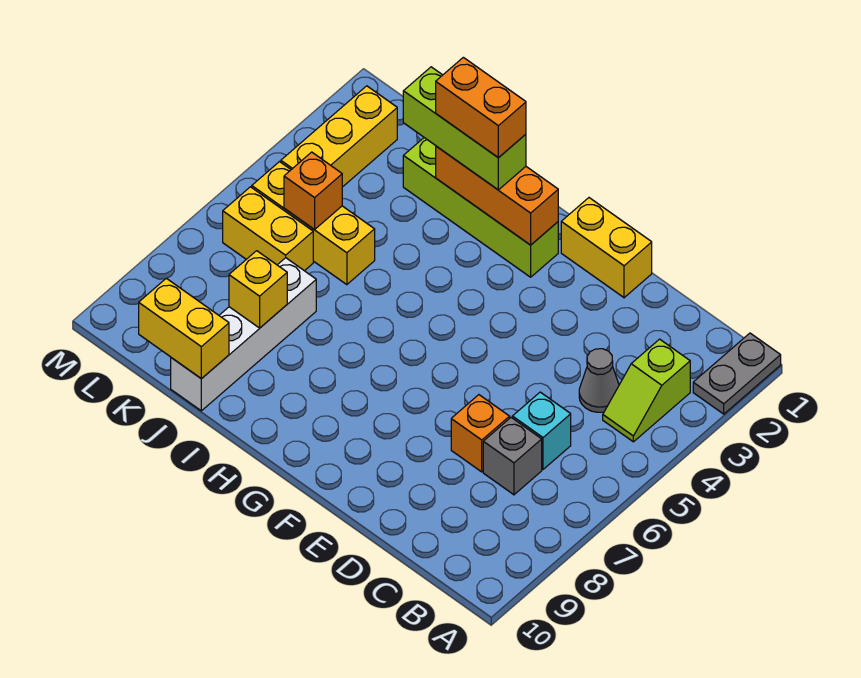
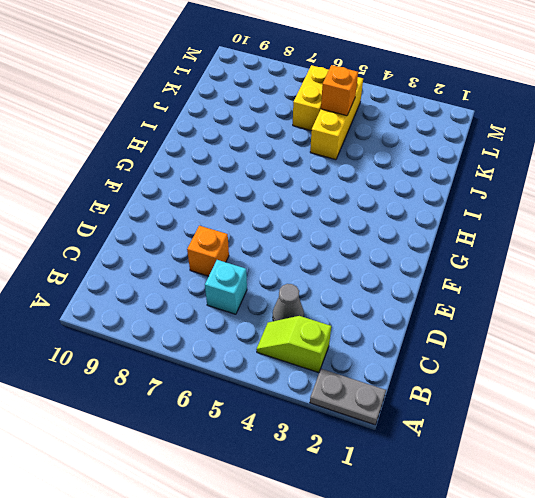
none -> grey brick C7 level 1
none -> yellow brick E1:F1 level 1
none -> lime brick G2:J2 level 1

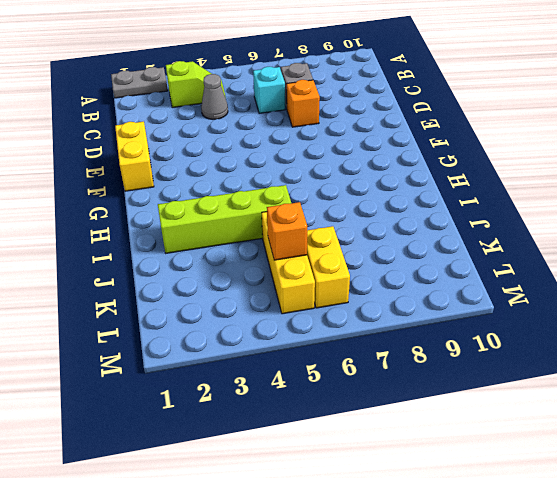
lime brick I2:I5 level 1 -> lime brick G2:J2 level 1
none -> white brick J7:J10 level 1
none -> yellow brick L2:L4 level 1
none -> orange brick G2:I2 level 2

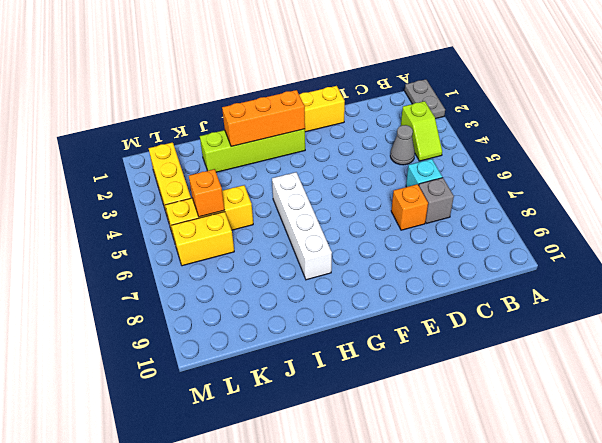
white brick H5:H8 level 1 -> white brick J7:J10 level 1
none -> yellow brick J8 level 2
none -> yellow brick J10:K10 level 2
none -> lime brick H2:J2 level 3

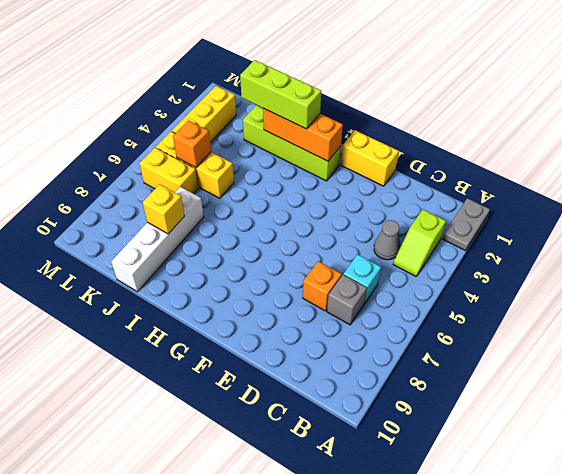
none -> yellow brick J10:K10 level 2
none -> orange brick H2:I2 level 4

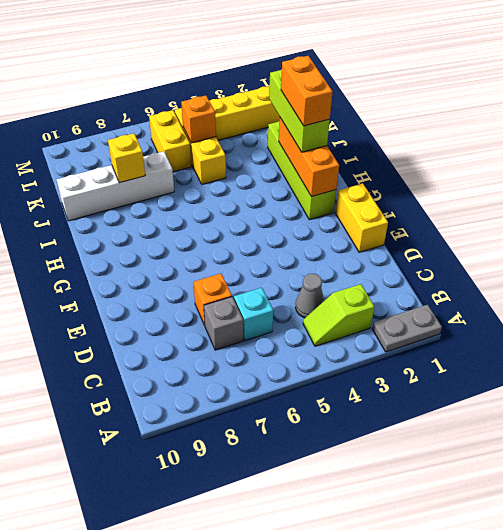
none -> yellow brick J10:K10 level 2

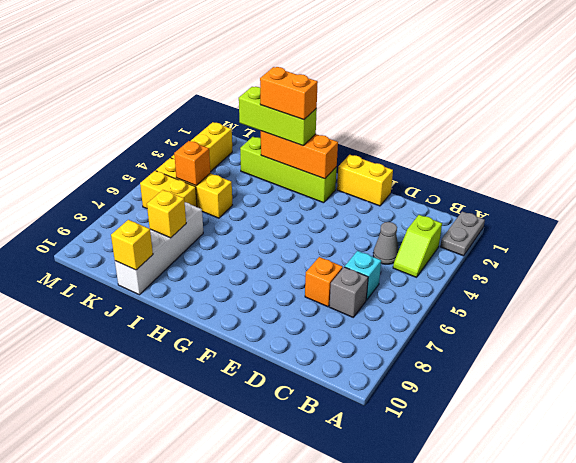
yellow brick J10 level 2 -> yellow brick J10:K10 level 2

